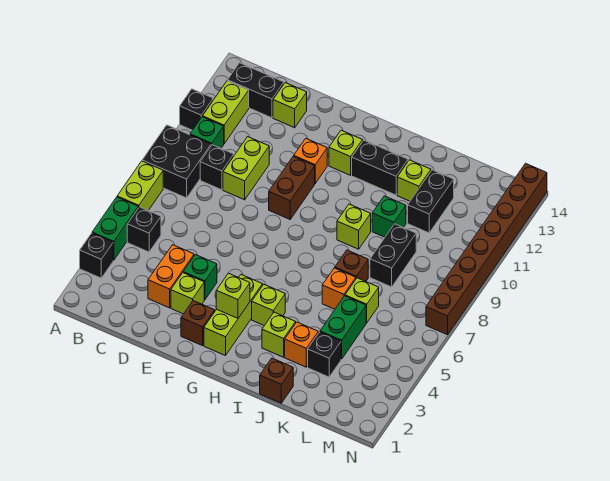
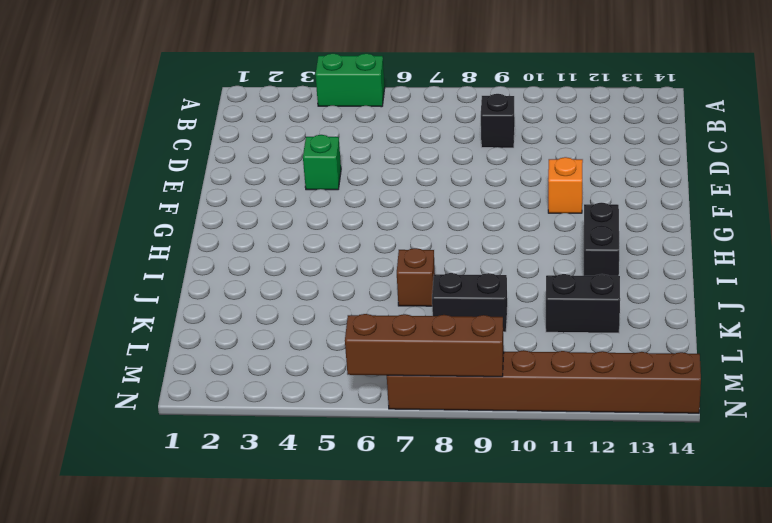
brown brick N6:N9 level 2 -> none
none -> black brick A3 level 1
none -> lime brick A6:A7 level 1
none -> black brick A8:B9 level 1
none -> black brick A11 level 1

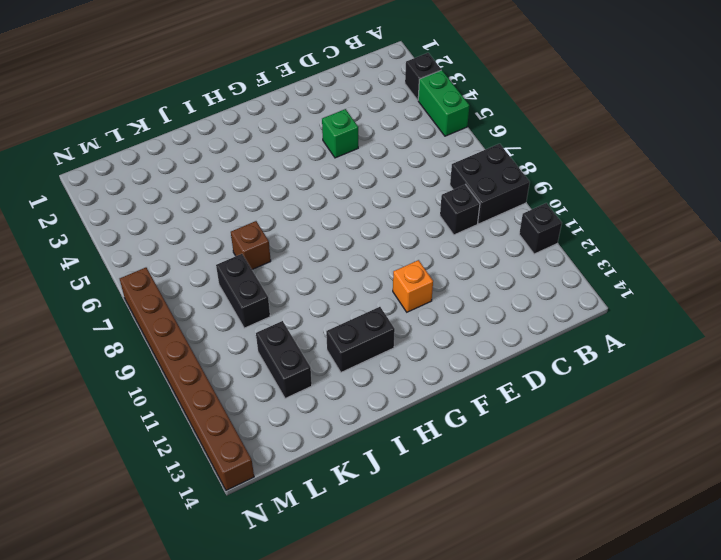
none -> lime brick A6:A7 level 1
none -> black brick B5 level 1
none -> green brick B10 level 1
none -> lime brick B11:B12 level 1

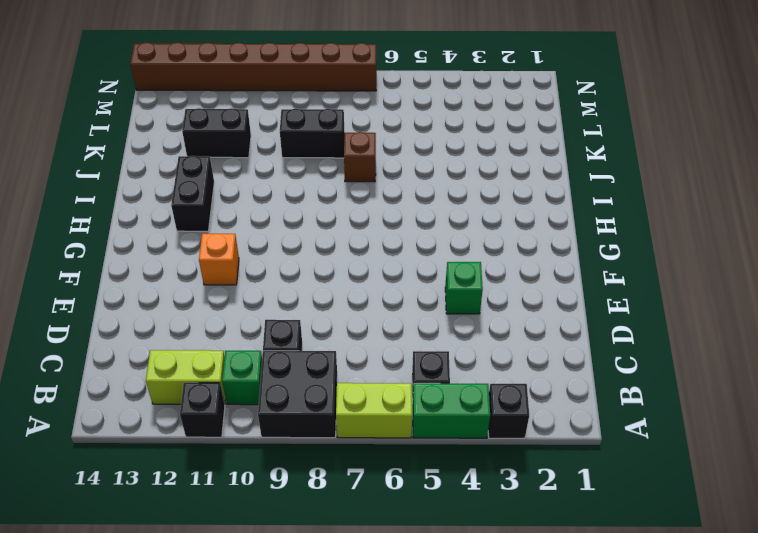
none -> black brick B13:C13 level 1
none -> orange brick D3:D4 level 1
none -> lime brick D9:D10 level 1
none -> lime brick D13 level 1

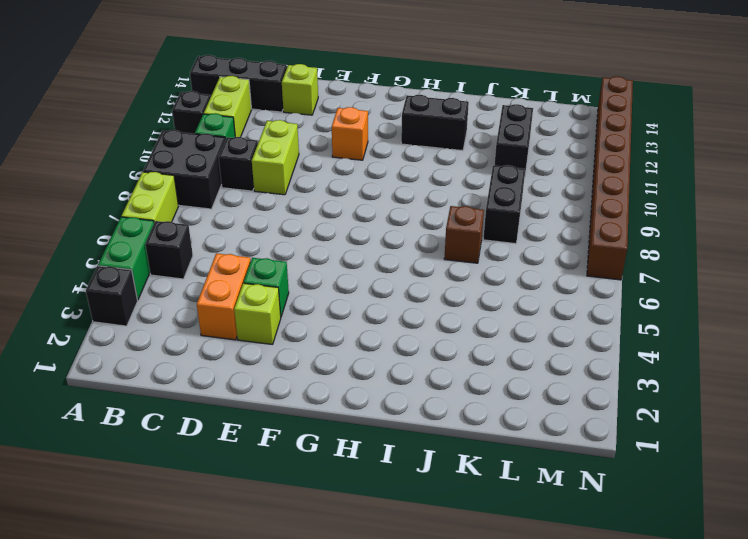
black brick A13:C13 level 1 -> black brick B13:C13 level 1
none -> brown brick F2 level 1
none -> brown brick F9:F10 level 1
none -> lime brick G2:G4 level 1
none -> lime brick G12 level 1

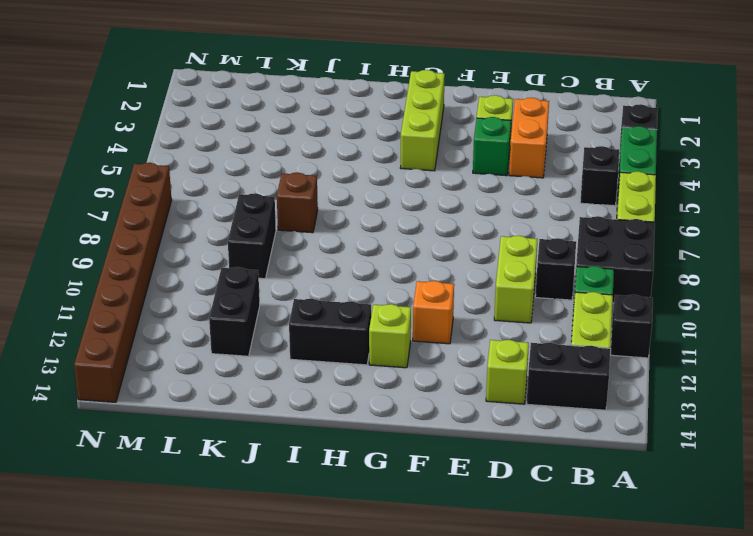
none -> brown brick F2 level 1
none -> brown brick F9:F10 level 1
none -> lime brick H4 level 1
none -> lime brick I3 level 1

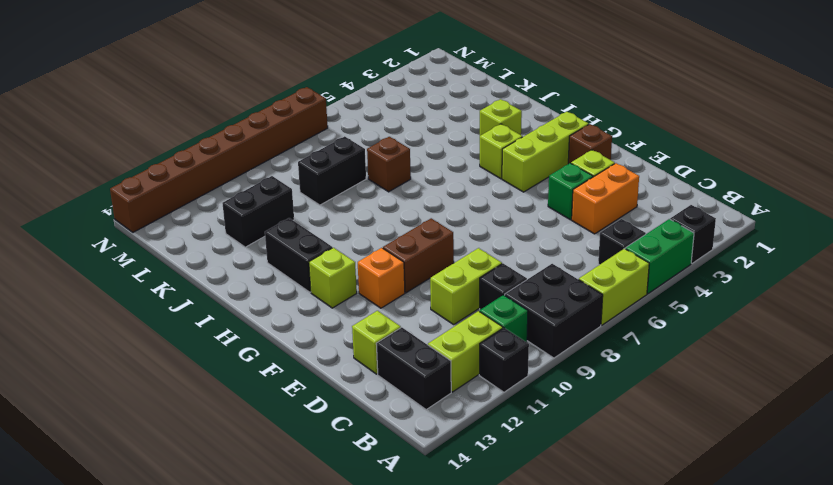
none -> lime brick I9 level 1
none -> brown brick J1 level 1
none -> orange brick J3 level 1
none -> orange brick J6 level 1

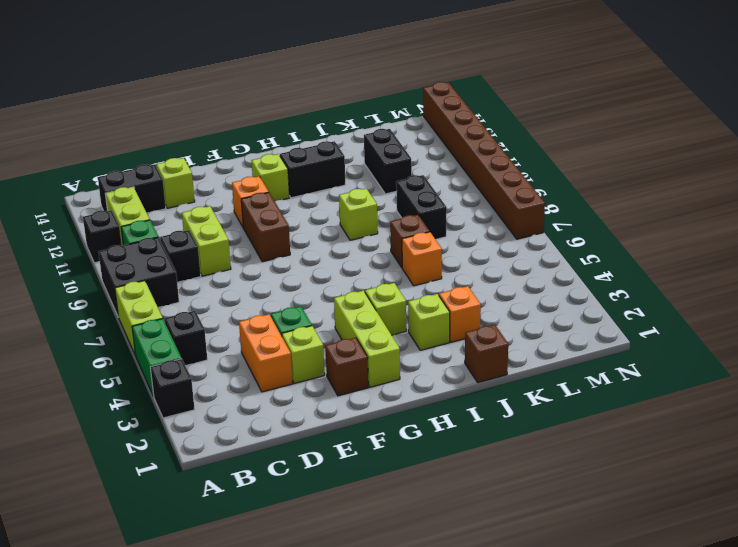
none -> green brick J10 level 1
none -> lime brick J12 level 1
none -> black brick K3 level 1
none -> green brick K4:K5 level 1

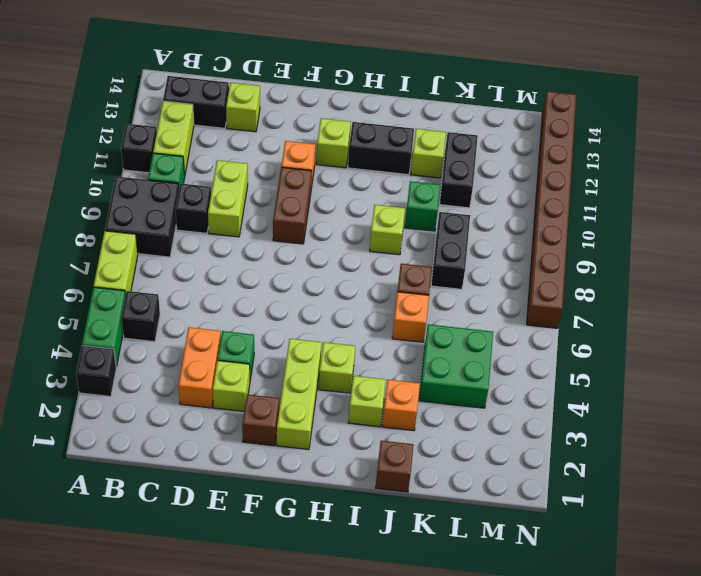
green brick K4:L5 level 1 -> green brick K4:K5 level 1
none -> black brick K3 level 1
none -> lime brick K6 level 1
none -> lime brick G3 level 2

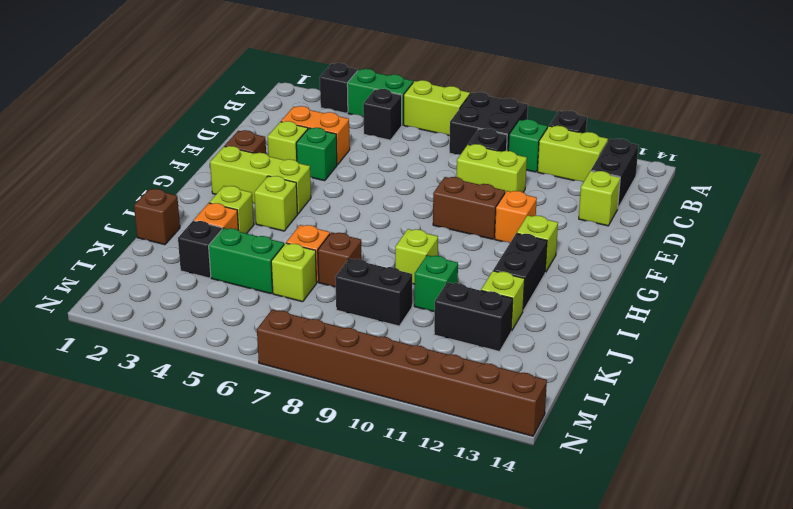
none -> lime brick G3 level 2

